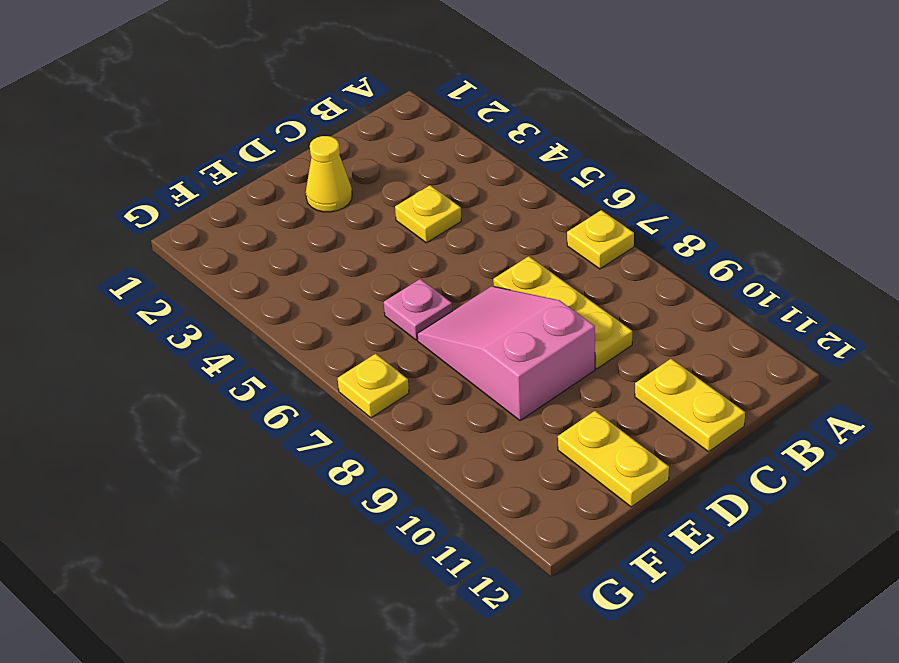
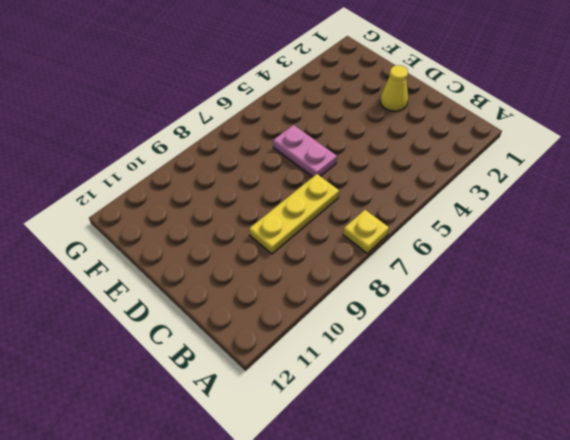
pink plate D6:E6 level 1 -> pink plate E6 level 1
none -> yellow plate C4 level 1
none -> yellow plate C11:C12 level 1

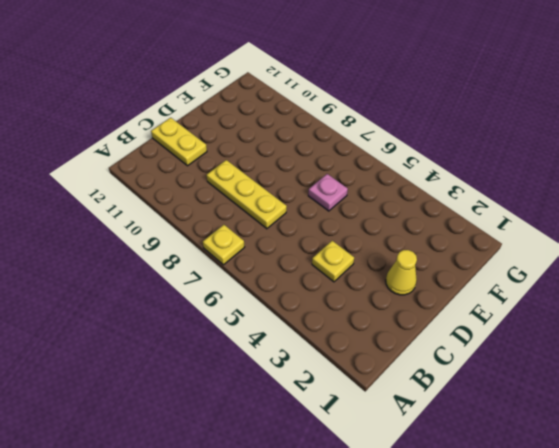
none -> pink slope D7:E9 level 1 top 9
none -> yellow plate E11:E12 level 1

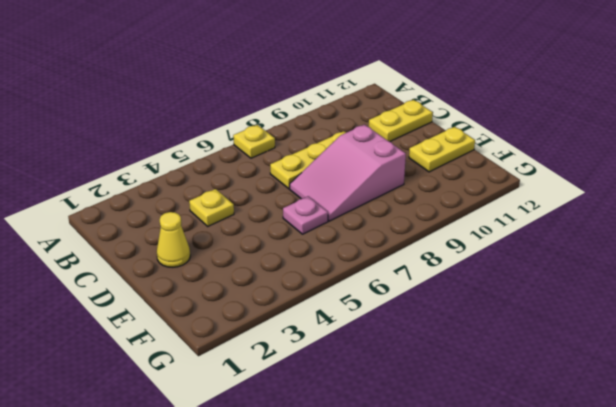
none -> yellow plate G7 level 1

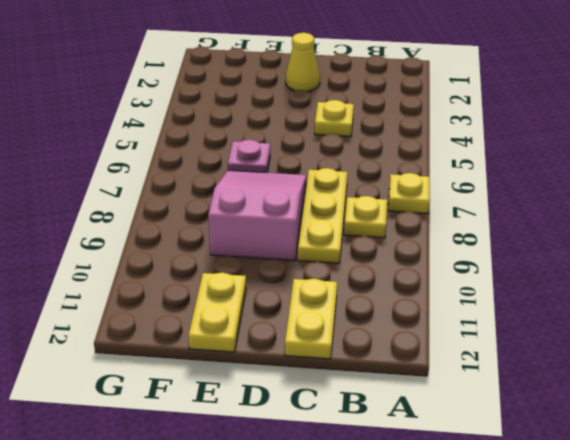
yellow plate B8 level 1 -> yellow plate G7 level 1

